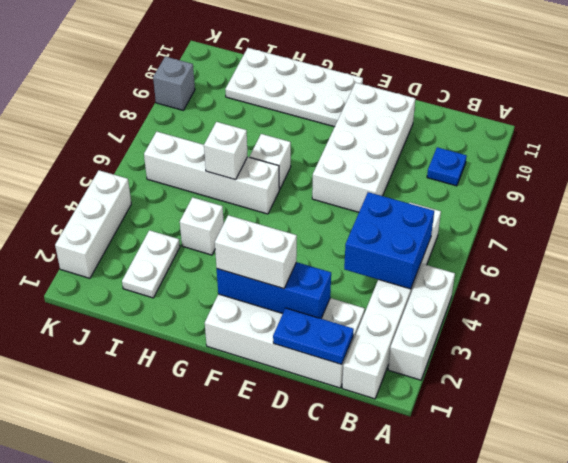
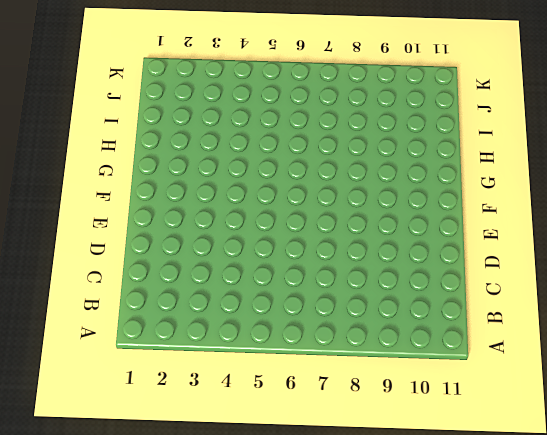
none -> white brick A2:A4 level 1
none -> white brick B1:B6 level 1
none -> blue plate B9 level 1

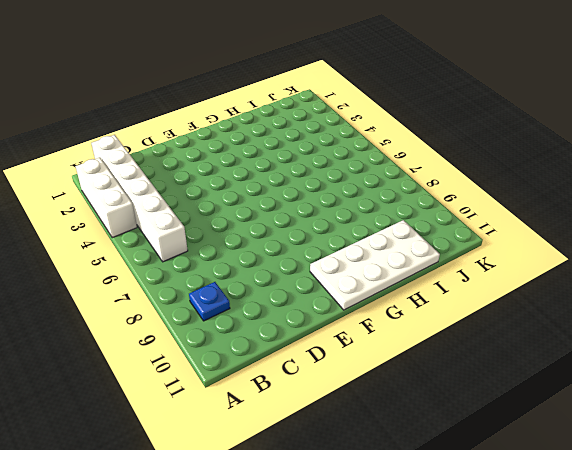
none -> white brick C1:F2 level 1
none -> white brick D7:E10 level 1
none -> white brick G6:J6 level 1

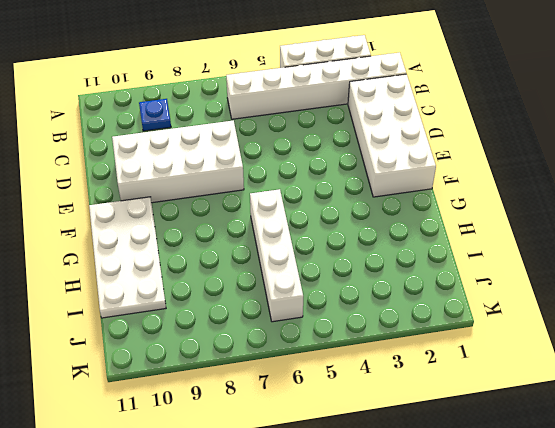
none -> white brick G7 level 1
none -> white brick H4 level 1
none -> white plate I2:I3 level 1

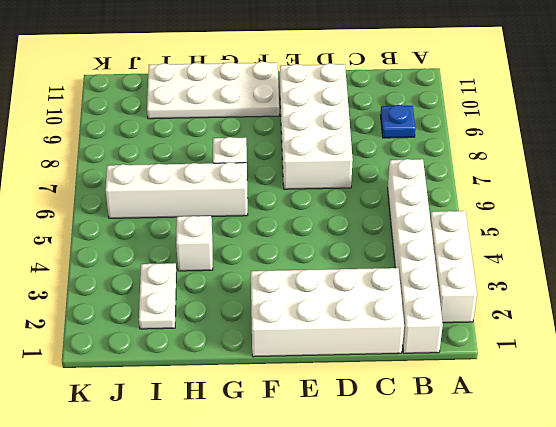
none -> white brick K2:K4 level 1
none -> grey brick K9 level 1
none -> blue brick B4:C5 level 2

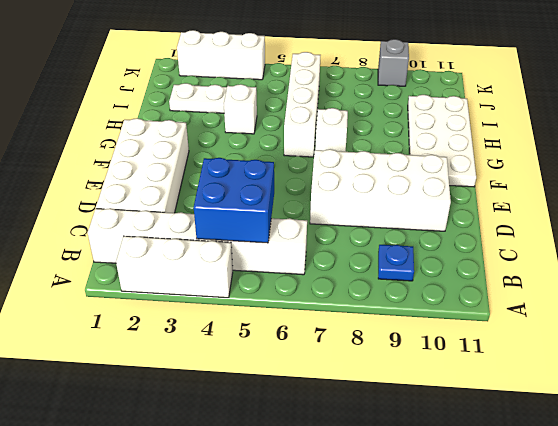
none -> blue plate C1:D1 level 2
none -> blue brick D2:F2 level 2
none -> white brick H6 level 2

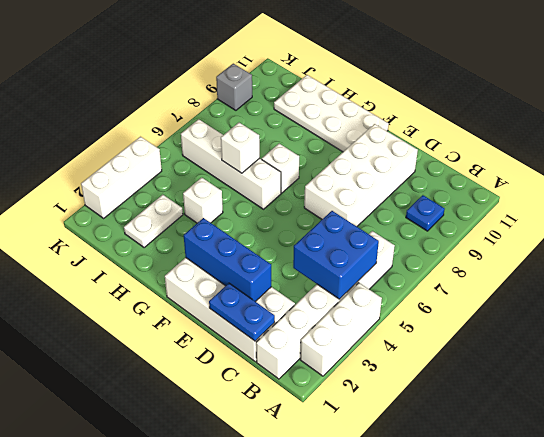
none -> white brick E2:F2 level 3

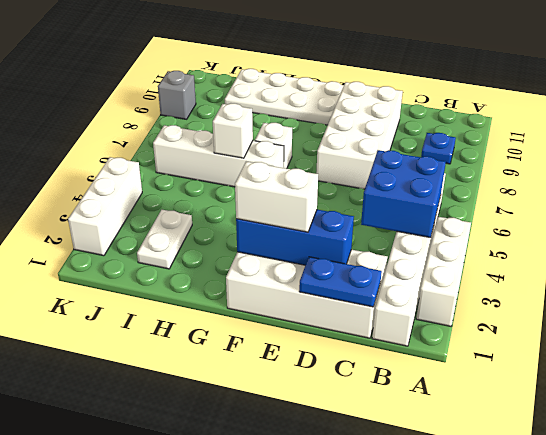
none -> white brick H4 level 1

